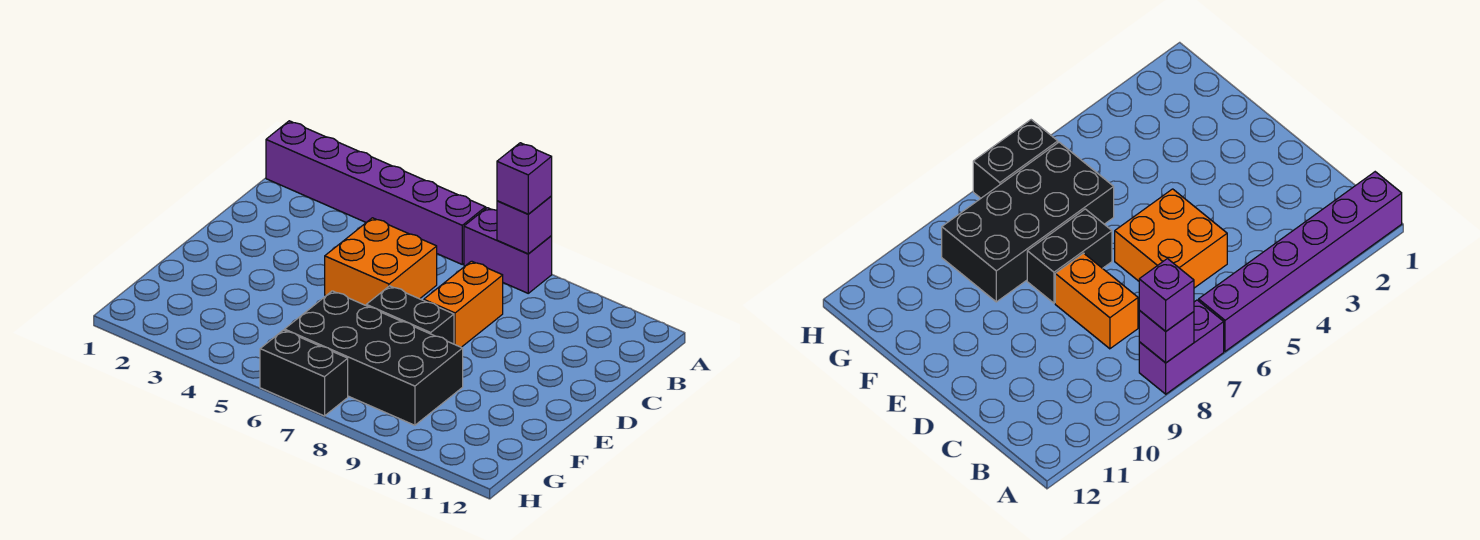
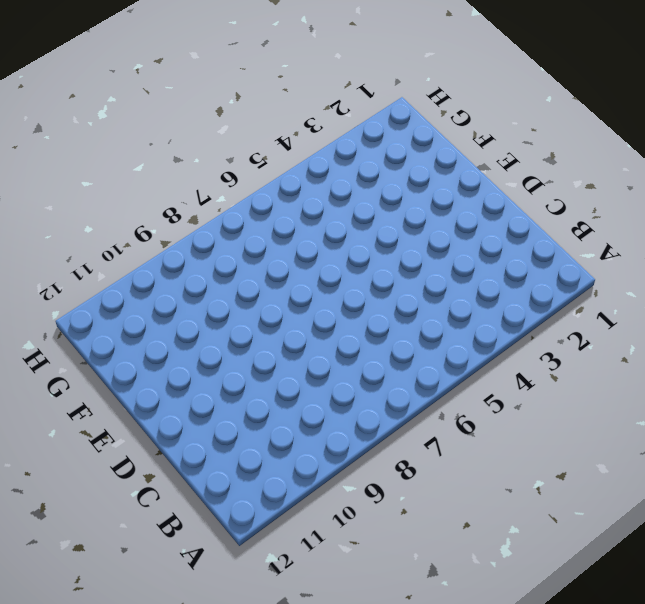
none -> purple brick A1:A6 level 1
none -> purple brick A7:A8 level 1

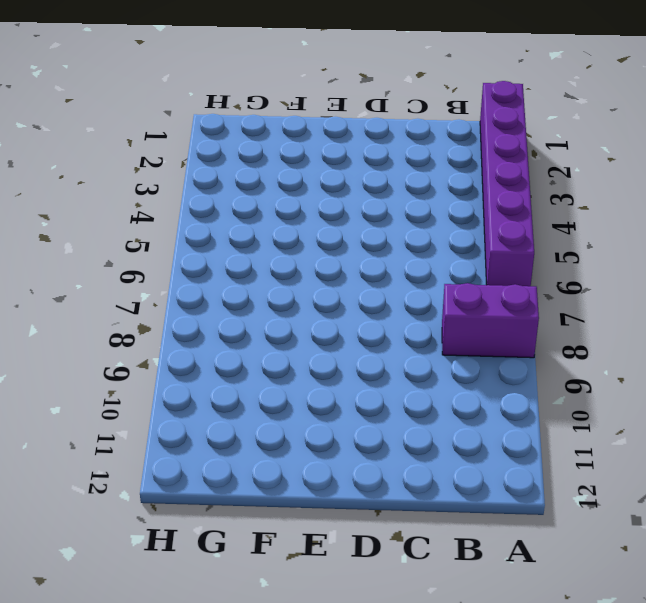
purple brick A8:B8 level 1 -> purple brick A7:A8 level 1
none -> orange brick C5:D6 level 1
none -> orange brick C8:D8 level 1

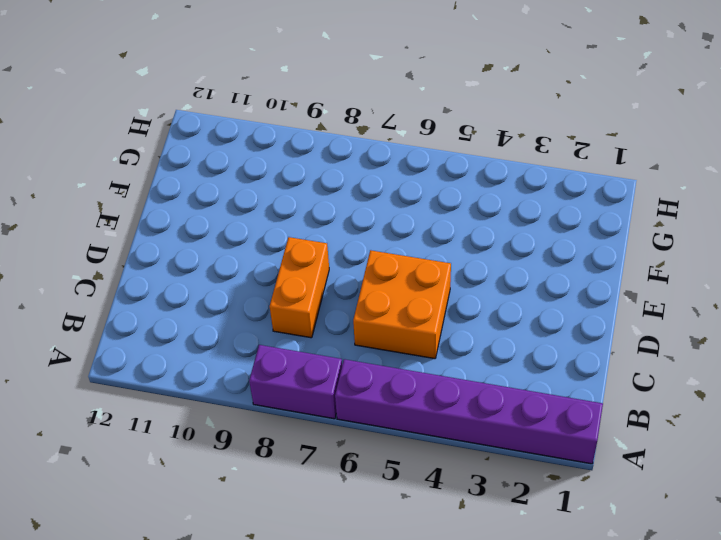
none -> black brick E7:E8 level 1
none -> black brick F6:G9 level 1

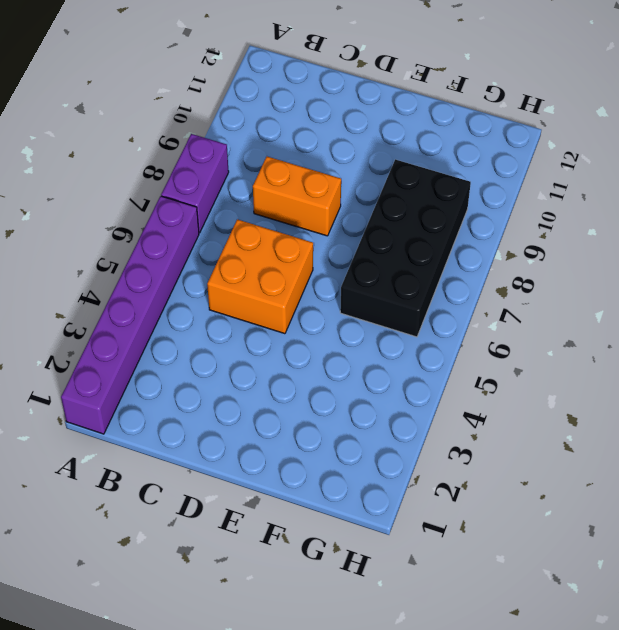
none -> black brick E7:E8 level 1
none -> black brick H6:H7 level 1

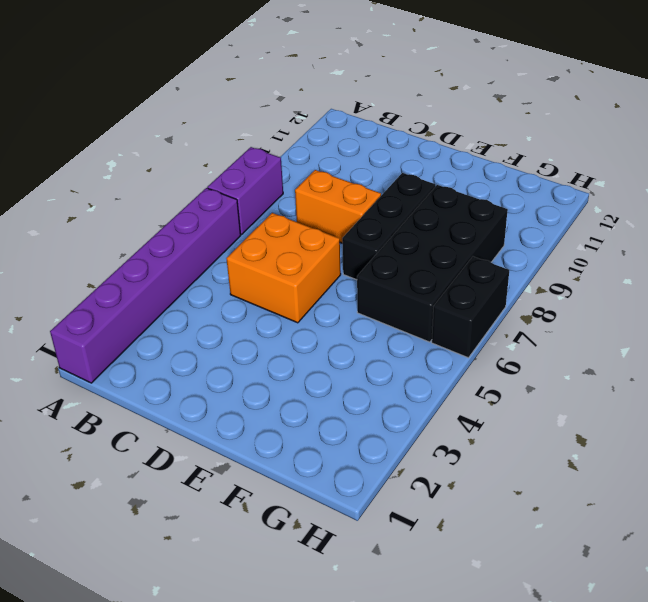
black brick E7:E9 level 1 -> black brick E7:E8 level 1
none -> purple brick A8 level 2
none -> purple brick A8 level 3

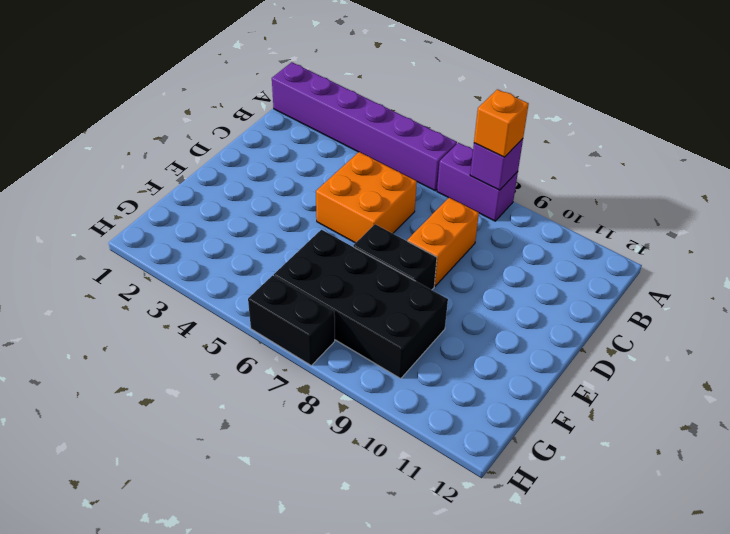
orange brick A8 level 3 -> purple brick A8 level 3

